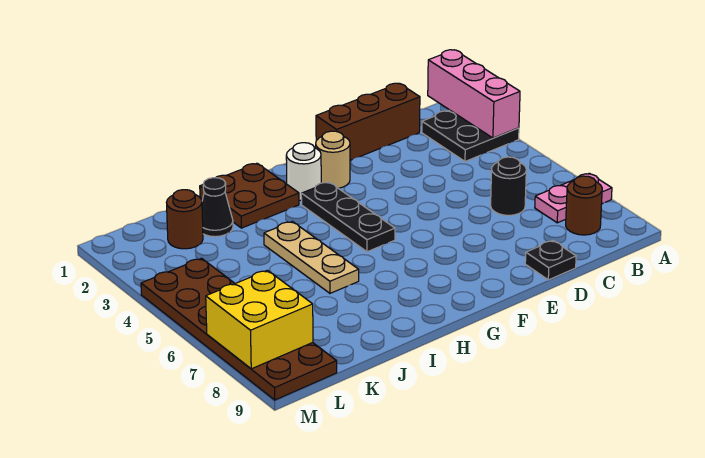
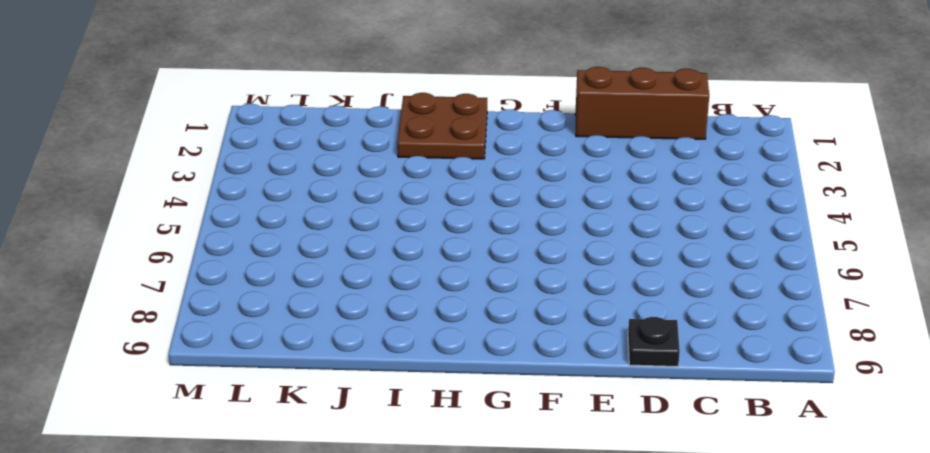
none -> black plate A2:B3 level 1
none -> pink plate A7:B7 level 1
none -> brown round brick B8 level 1

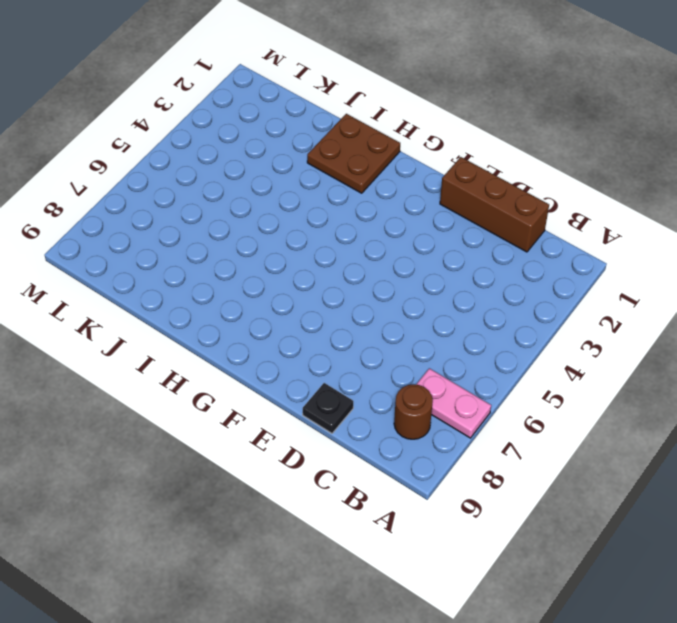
none -> black plate A2:B3 level 1
none -> black round brick C6 level 1
none -> tan round brick F2 level 1

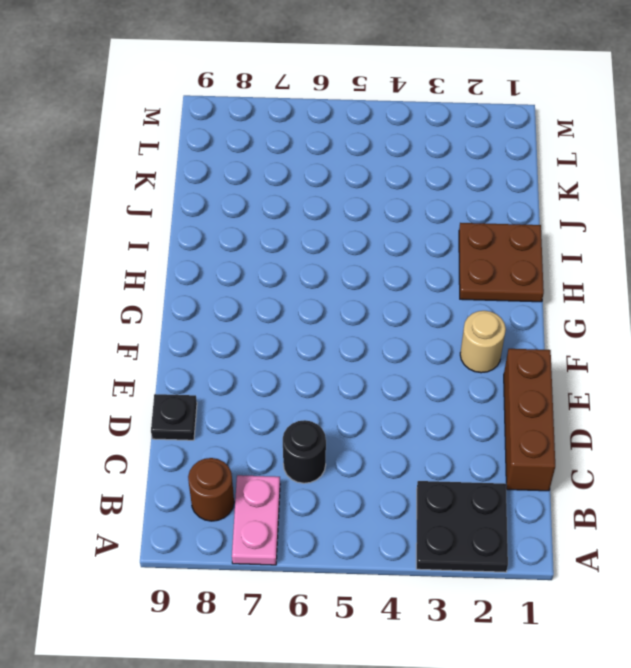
none -> white round brick G2 level 1
none -> black plate G3:G5 level 1
none -> tan plate I4:I6 level 1

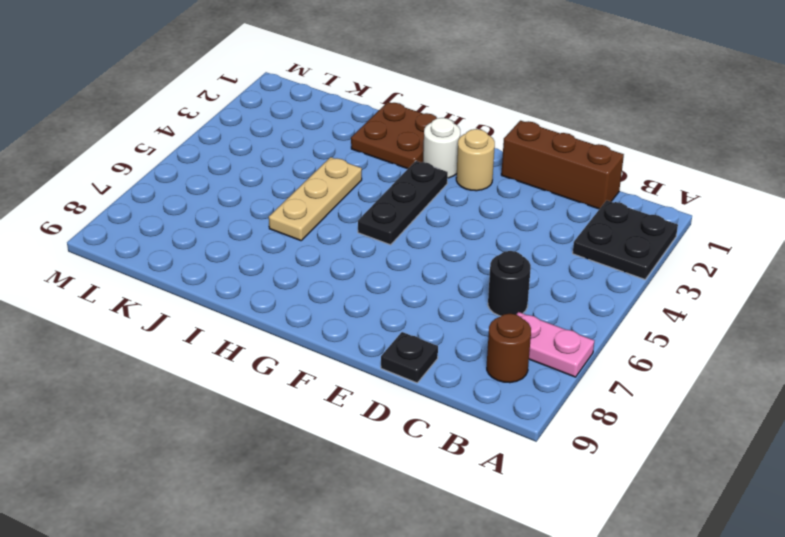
none -> black cone J2 level 1
none -> brown round brick K2 level 1
none -> brown plate L4:M9 level 1

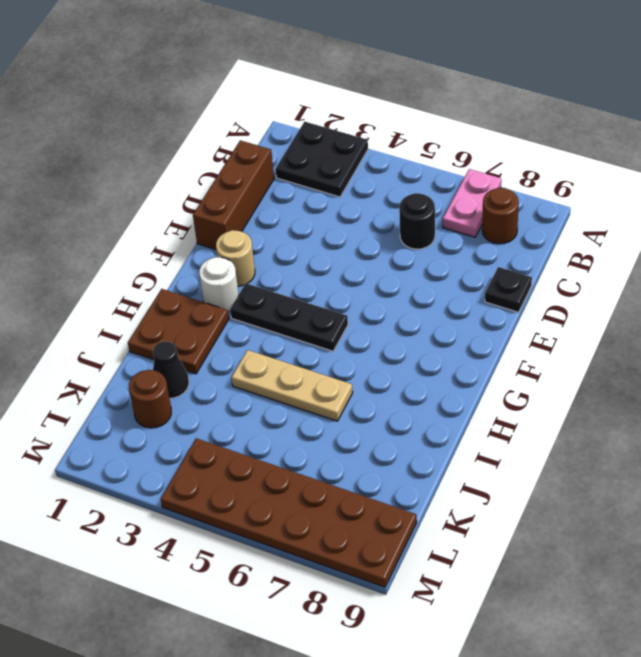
none -> pink brick A1:A3 level 2
none -> yellow brick L7:M8 level 2

